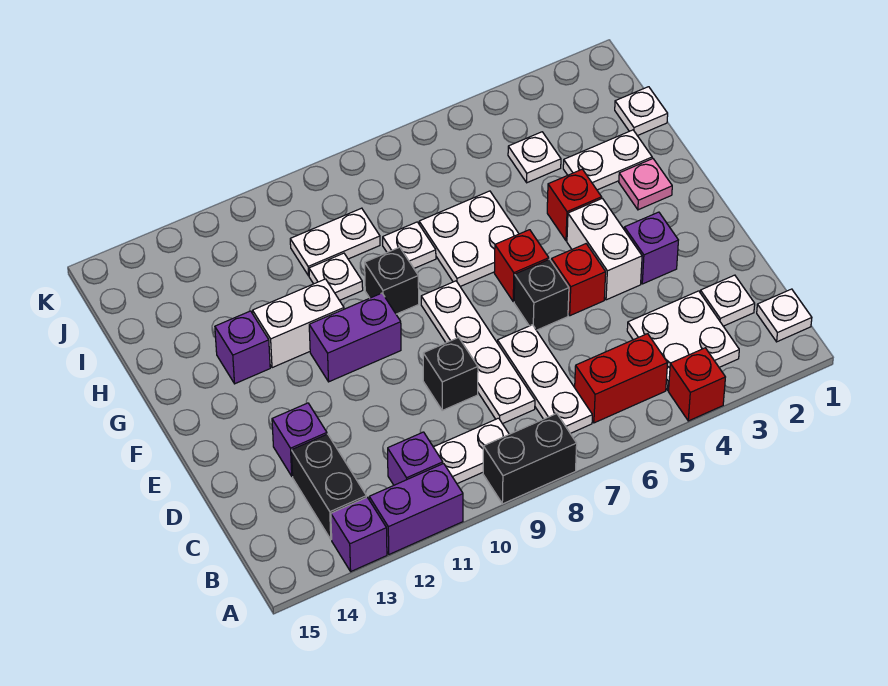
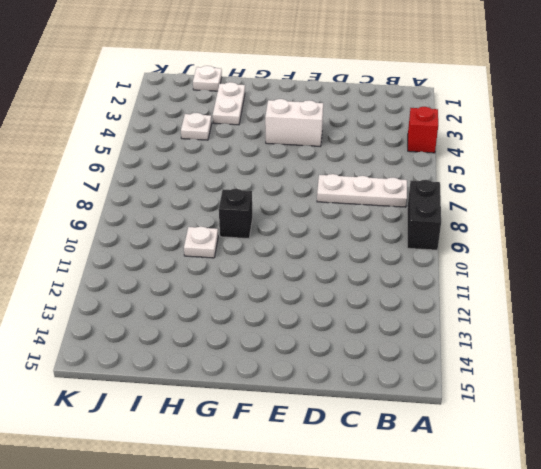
none -> purple brick A11:A12 level 1
none -> purple brick A13 level 1
none -> white plate B1 level 1
none -> white plate B3:C4 level 1

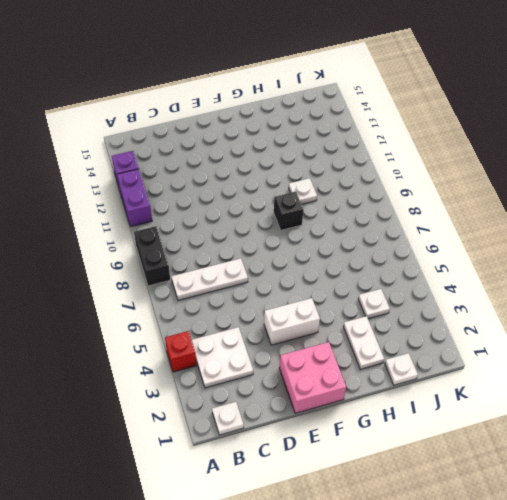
pink brick E1:F2 level 1 -> none
none -> red brick B5:B6 level 1
none -> white plate B9:B10 level 1
none -> purple brick B11 level 1
none -> black brick B13:C13 level 1

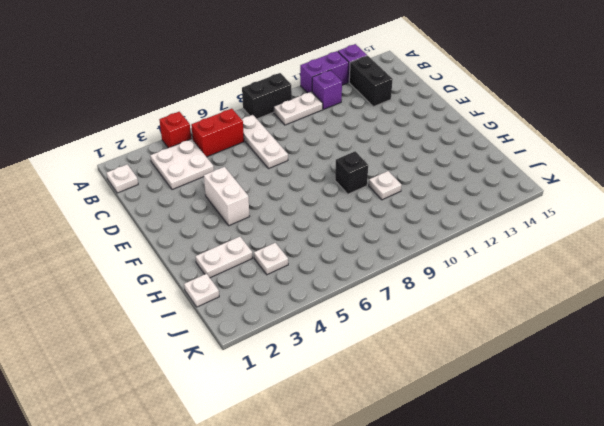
none -> white plate C2 level 1
none -> white plate C8:F8 level 1
none -> black brick D9 level 1
none -> purple brick D13 level 1

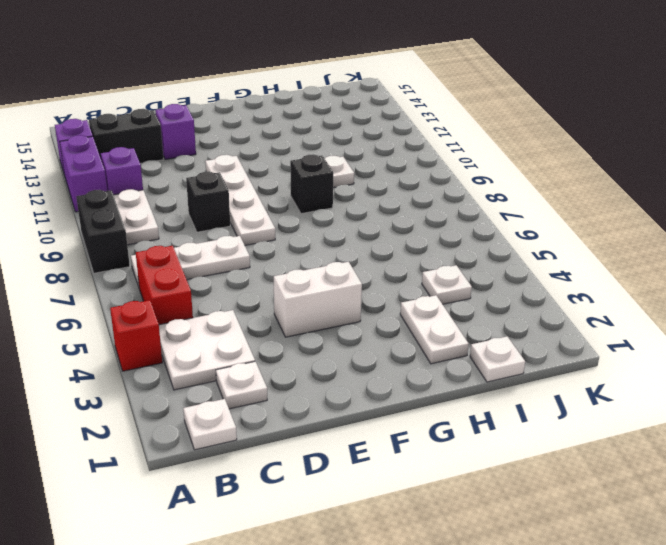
white plate E8:E11 level 1 -> white plate C8:F8 level 1
none -> purple brick E3 level 1
none -> red brick E5 level 1
none -> black brick E6 level 1
none -> red brick F6 level 1

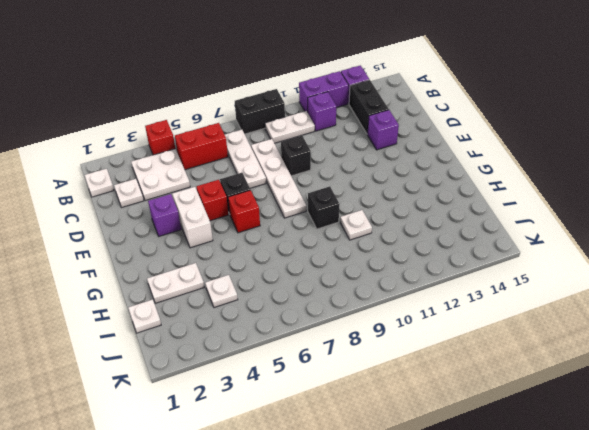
none -> purple brick F10:F11 level 1
none -> pink plate G2 level 1
none -> red brick G4 level 1
none -> white plate G6:H7 level 1

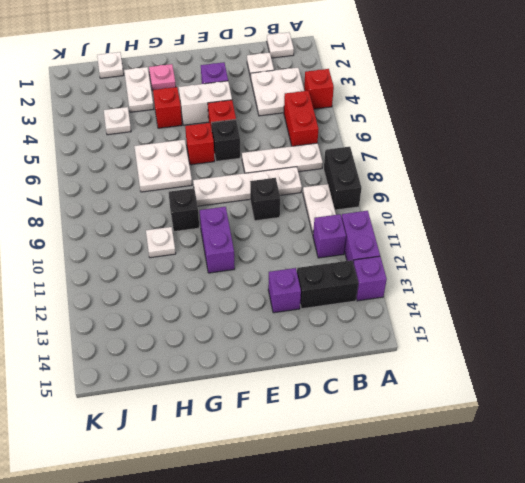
none -> white brick G11:G12 level 1
none -> purple brick G13 level 1
none -> white plate H8 level 1
none -> white plate I9:I10 level 1

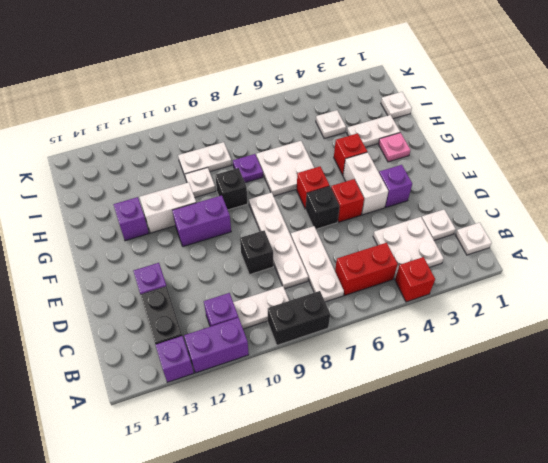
purple plate H8 level 1 -> white plate H8 level 1

